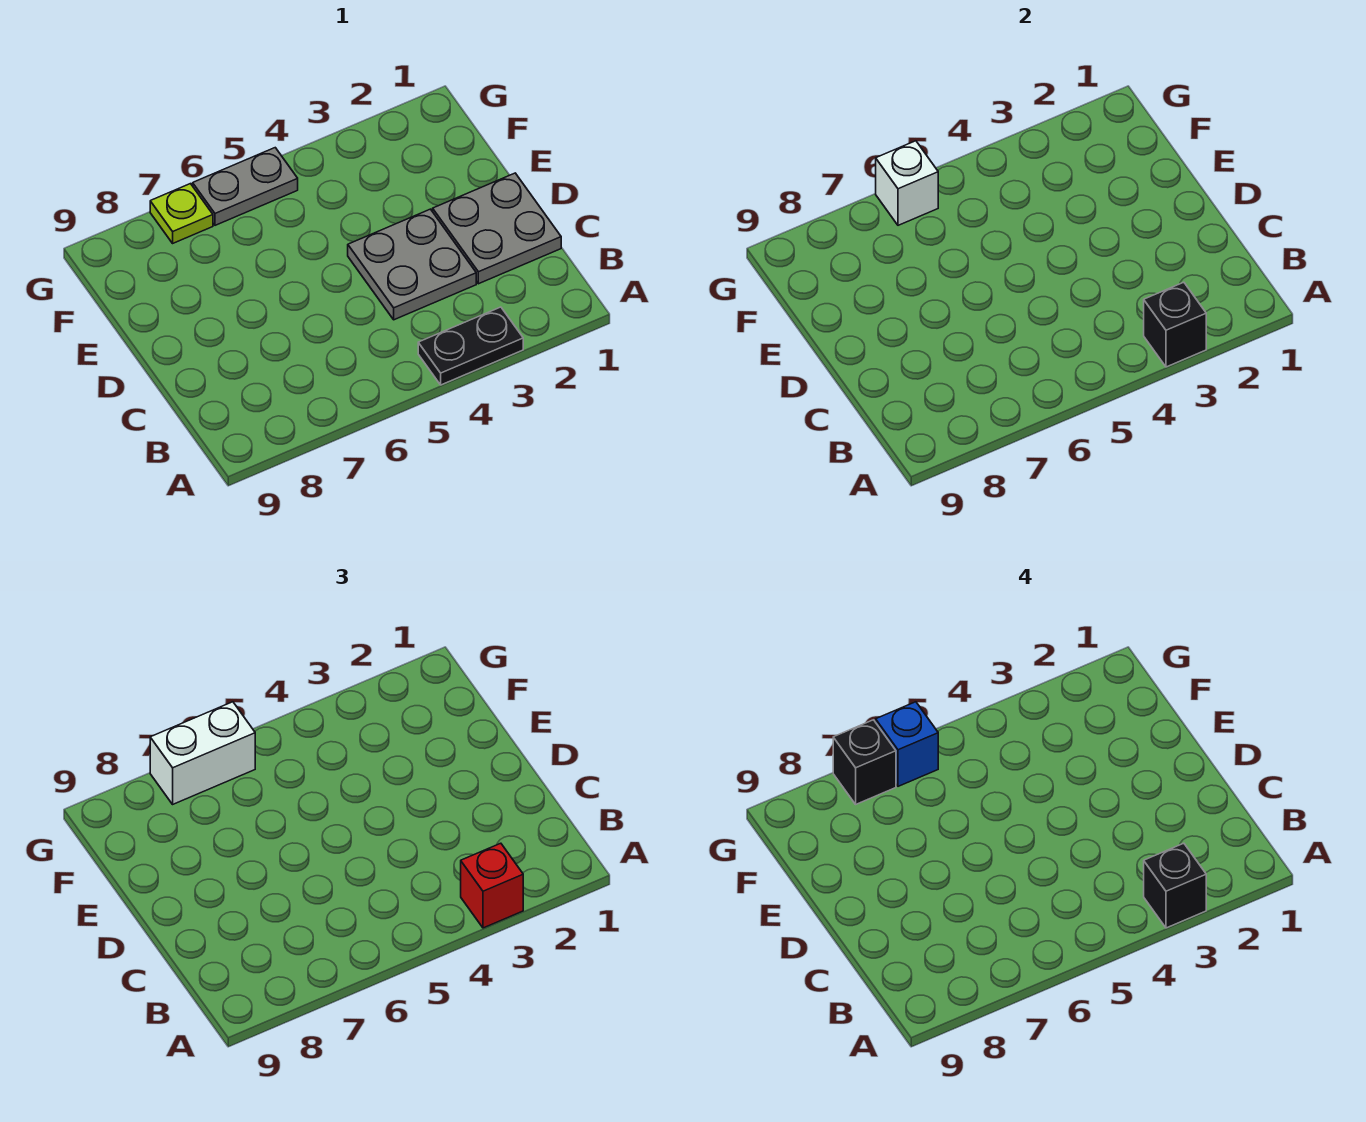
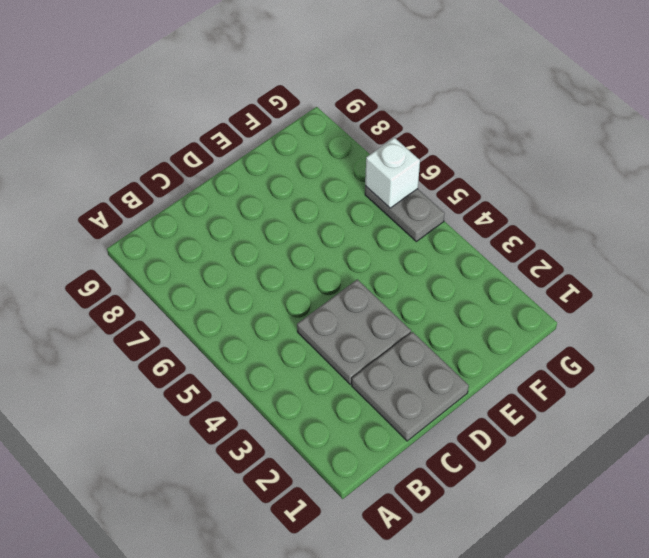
none -> black plate A3:A4 level 1
none -> lime plate G7 level 1
none -> black brick A3 level 2

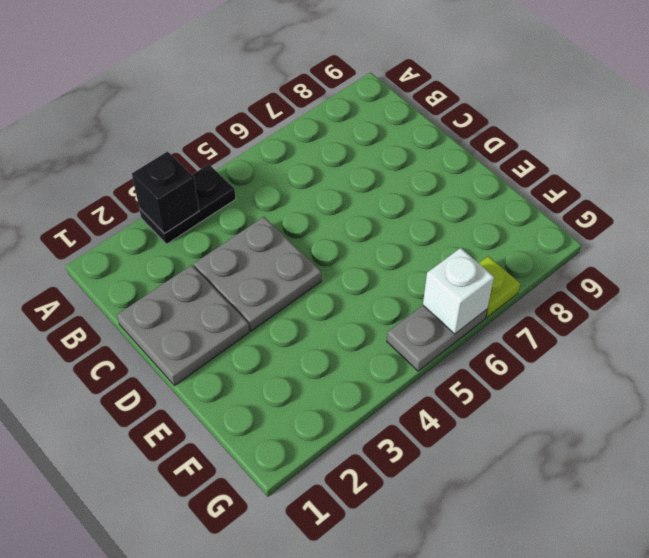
none -> red brick A3 level 3
none -> white brick G6:G7 level 3
none -> black brick A3 level 4

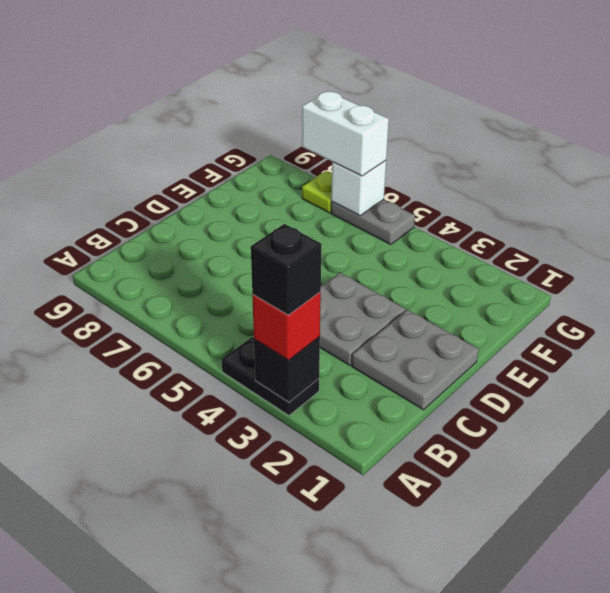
none -> blue brick G6 level 4
none -> black brick G7 level 4

